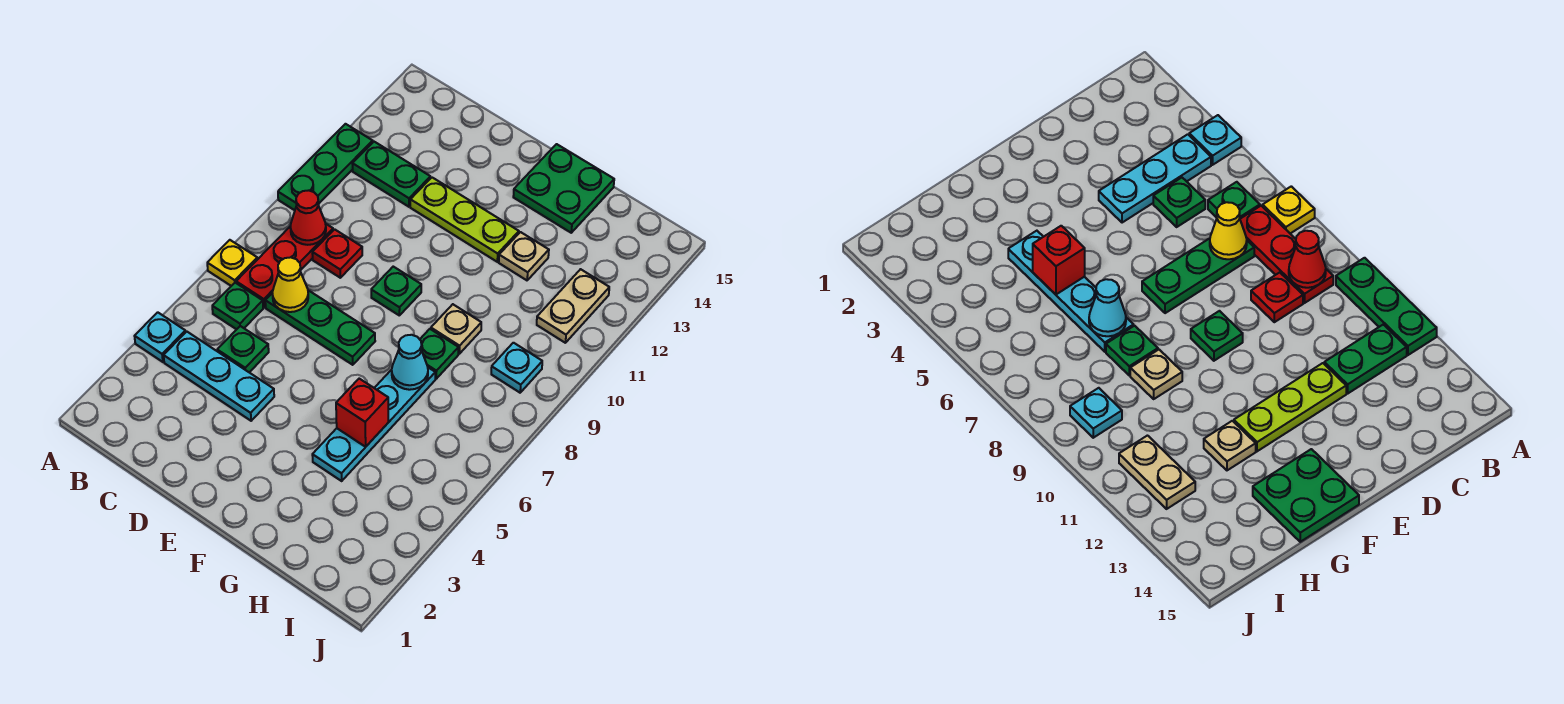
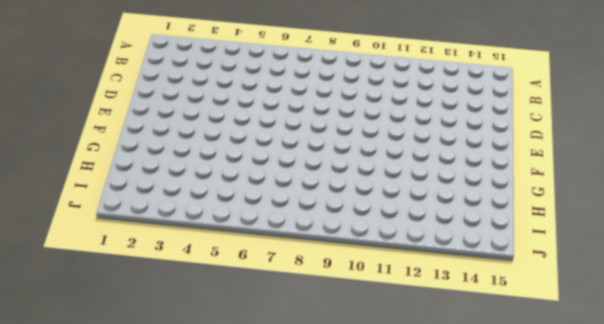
none -> cyan plate A4 level 1
none -> yellow plate A7 level 1
none -> green plate A10:A12 level 1

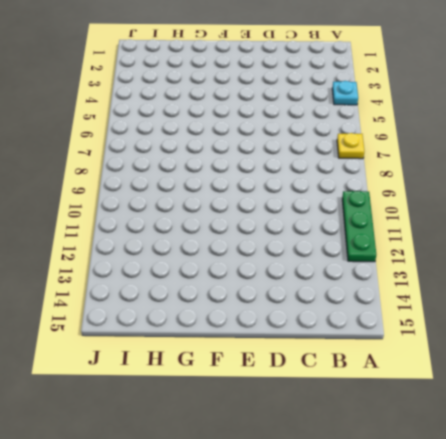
none -> cyan plate B4:D4 level 1
none -> green plate B6 level 1
none -> red plate B7:B9 level 1

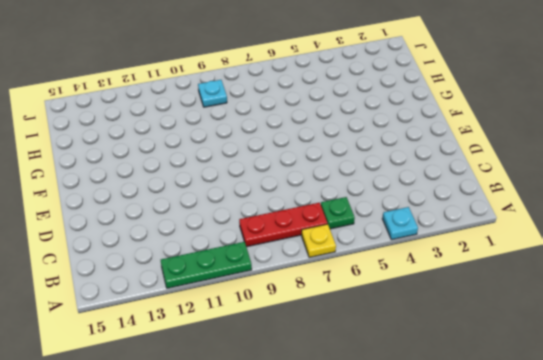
none -> cyan plate B4:D4 level 1
none -> green plate B12:C12 level 1
none -> green plate C5 level 1

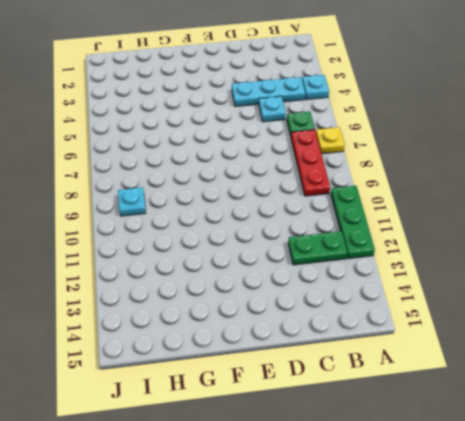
cyan plate C5 level 1 -> green plate C5 level 1
none -> green plate C7:E7 level 1
none -> red plate C9 level 1
none -> lime plate D12:F12 level 1

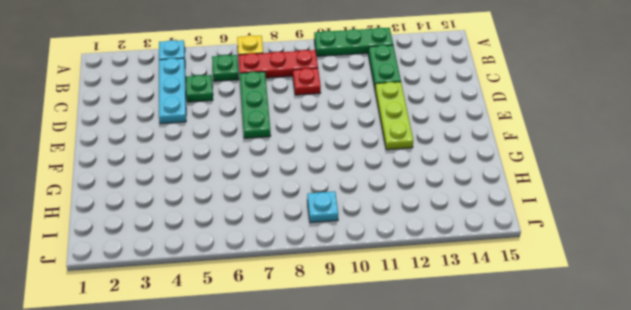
none -> green plate E9 level 1
none -> green plate F14:G15 level 1
none -> cyan plate G4:G7 level 1

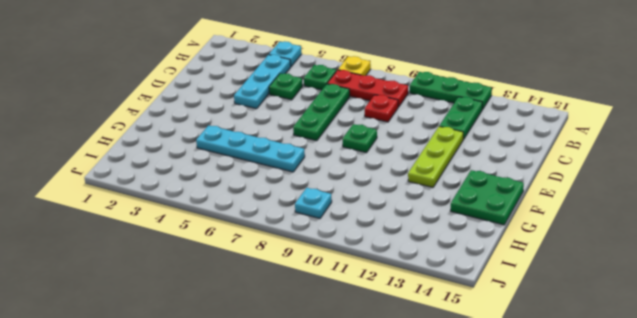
none -> green plate G8 level 1
none -> tan plate G9 level 1
none -> tan plate G12 level 1

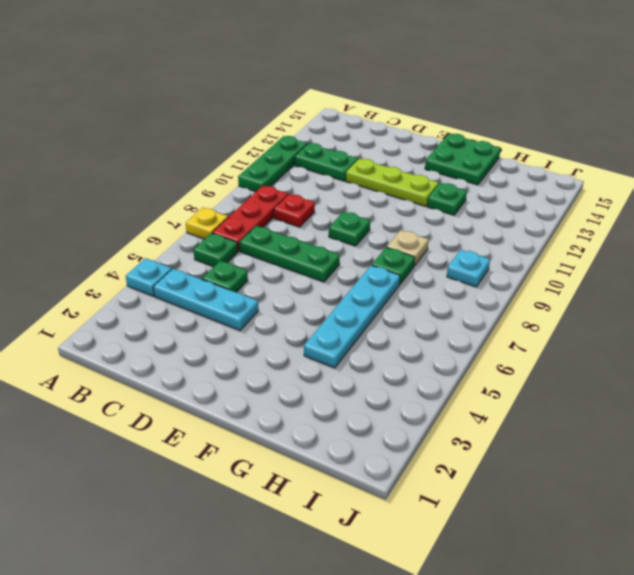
green plate G12 level 1 -> tan plate G12 level 1
none -> tan plate I11:I12 level 1
none -> red cone B9 level 2
none -> yellow cone C7 level 2

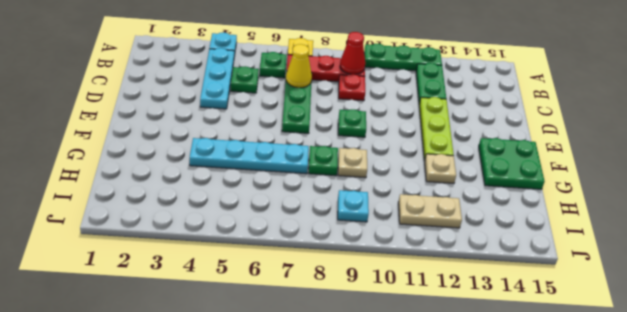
none -> red brick G5 level 2
none -> cyan cone G7 level 2

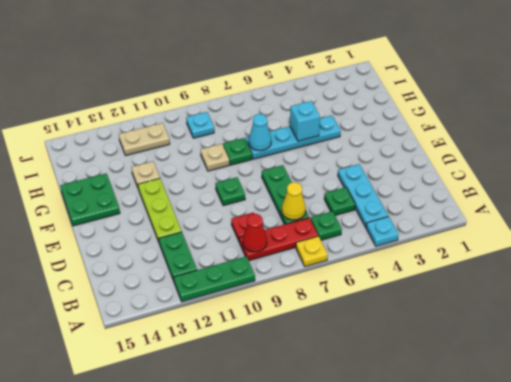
cyan brick G5 level 2 -> red brick G5 level 2

